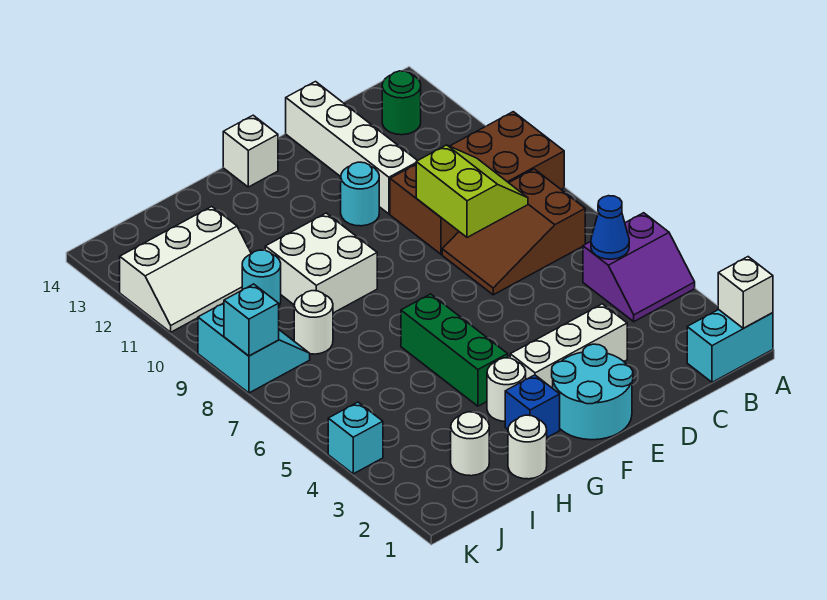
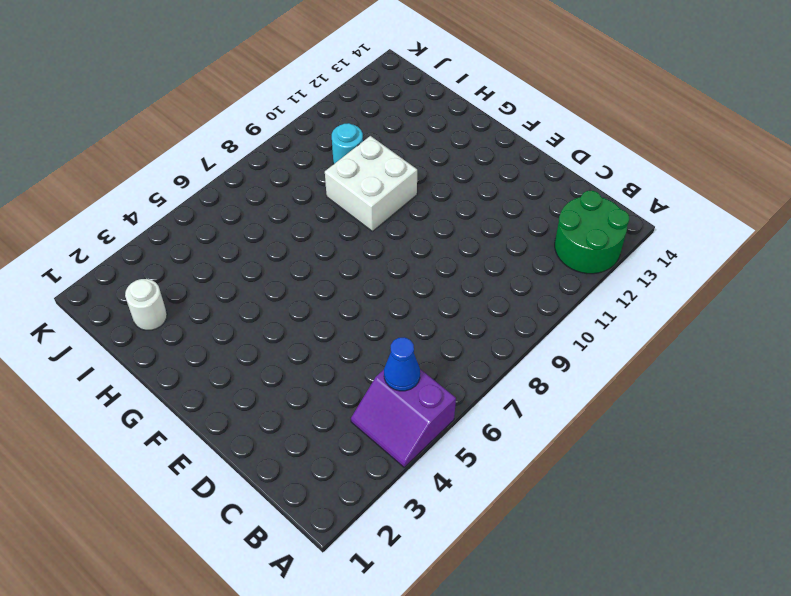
green round brick A12:B13 level 1 -> green round brick B13 level 1
none -> cyan brick A1:B1 level 1
none -> brown brick A9:D10 level 1
none -> brown slope B7:D8 level 1 top B

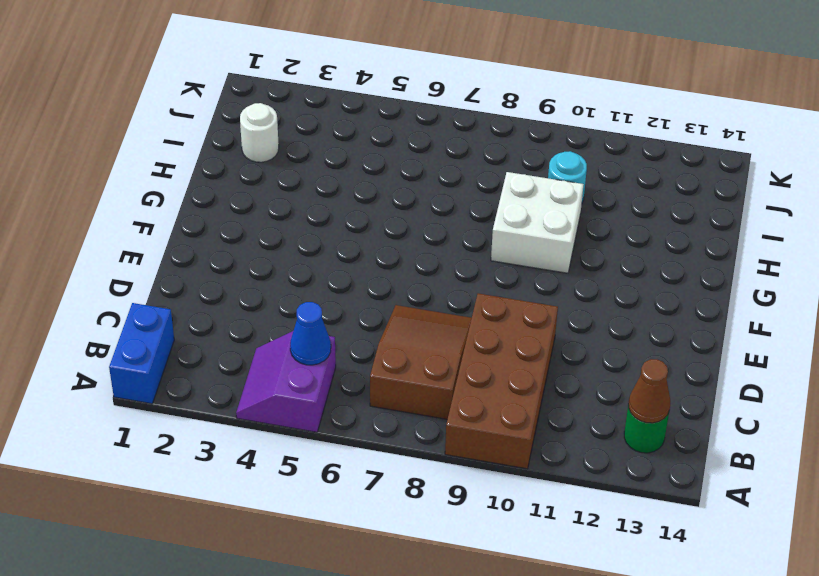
blue brick A1:B1 level 1 -> cyan brick A1:B1 level 1
brown cone B13 level 2 -> none
none -> white brick D3:F3 level 1
none -> white brick D11:D14 level 1
none -> cyan round brick E1:F2 level 1

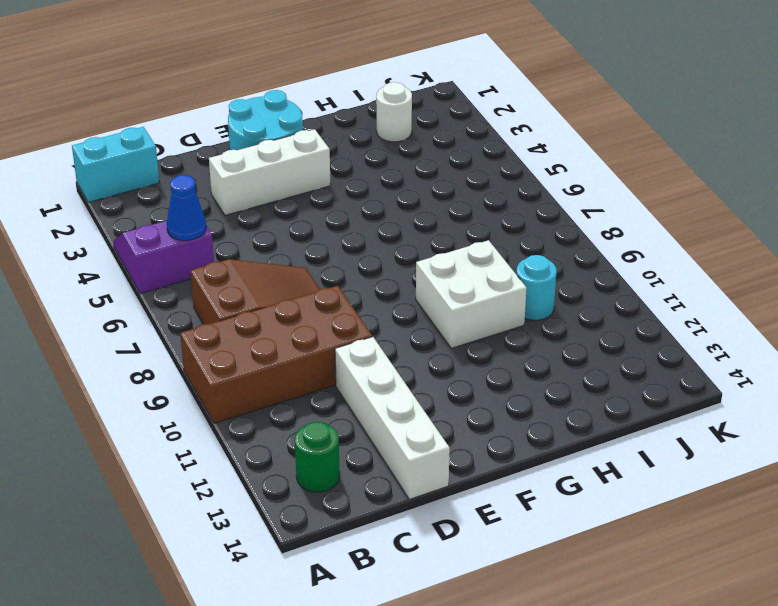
none -> cyan round brick E11 level 1
none -> white brick F14 level 1
none -> blue brick G2 level 1

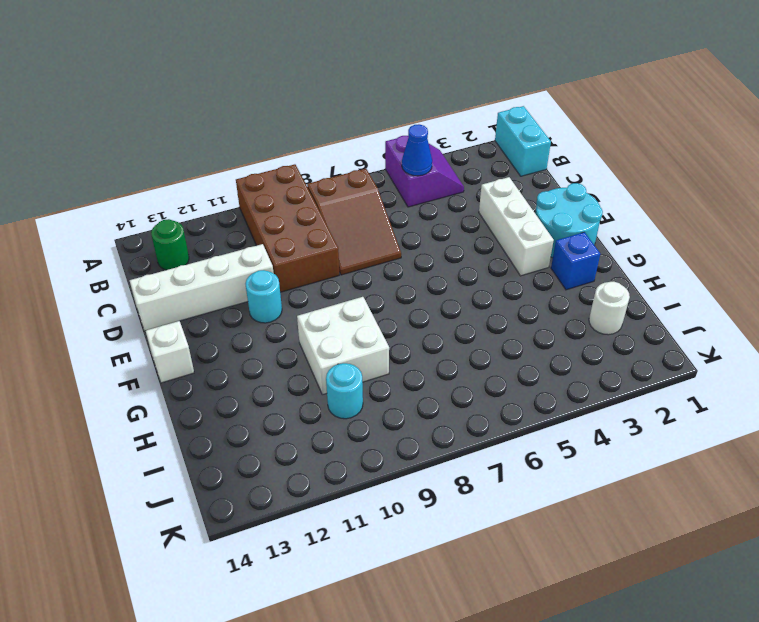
none -> white round brick G3 level 1
none -> green brick G4:G6 level 1
none -> white round brick H1 level 1

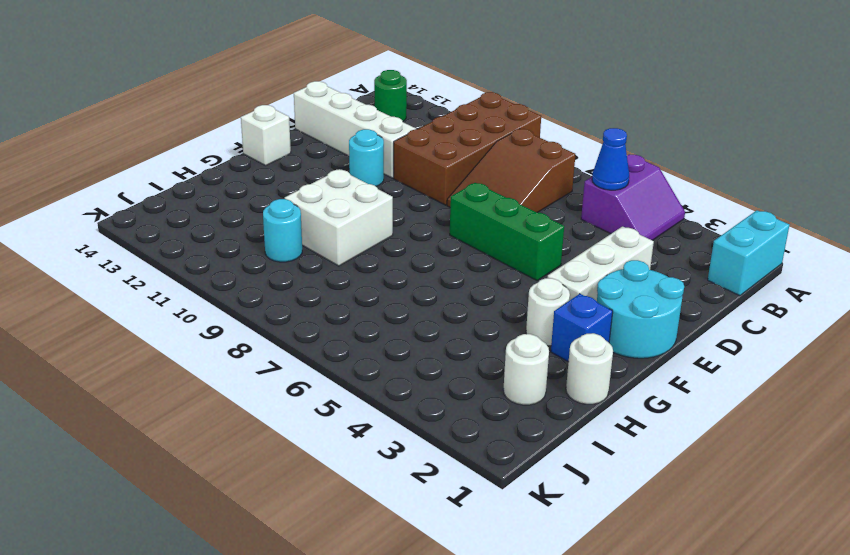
green brick E5:E7 level 1 -> green brick G4:G6 level 1
none -> white round brick I8 level 1
none -> white slope I11:K12 level 1 top 12
none -> cyan slope J8:K9 level 1 top K

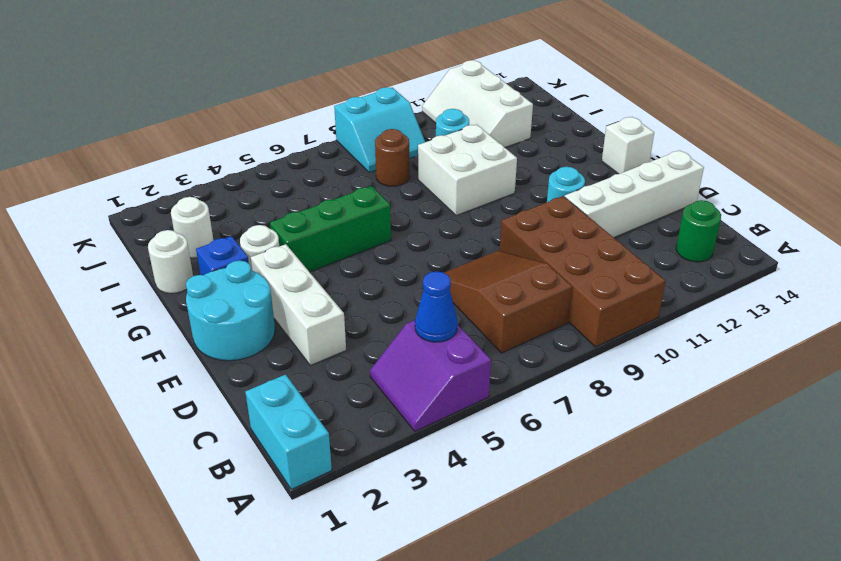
brown round brick I8 level 1 -> white round brick I8 level 1
none -> cyan brick K4 level 1
none -> white brick A1 level 2
none -> lime slope C8:D9 level 2 top D

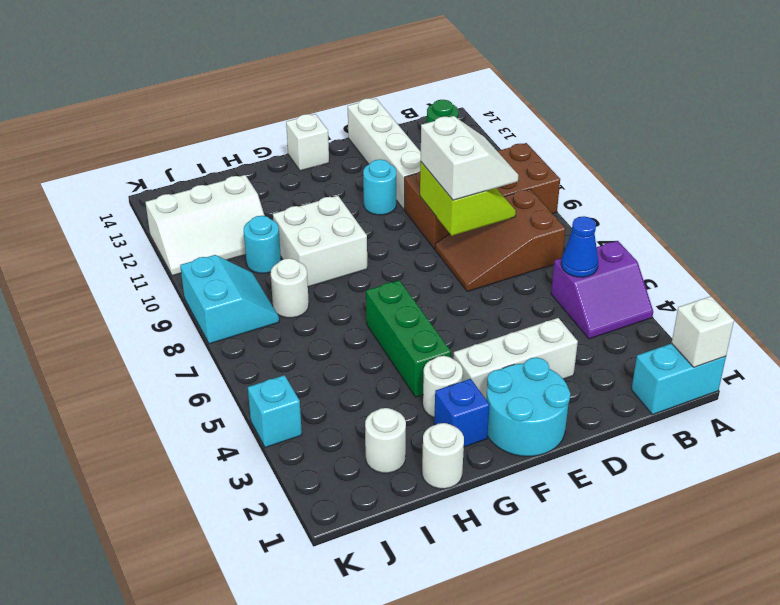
white slope C8:D9 level 3 top D -> none
none -> cyan brick K8 level 2

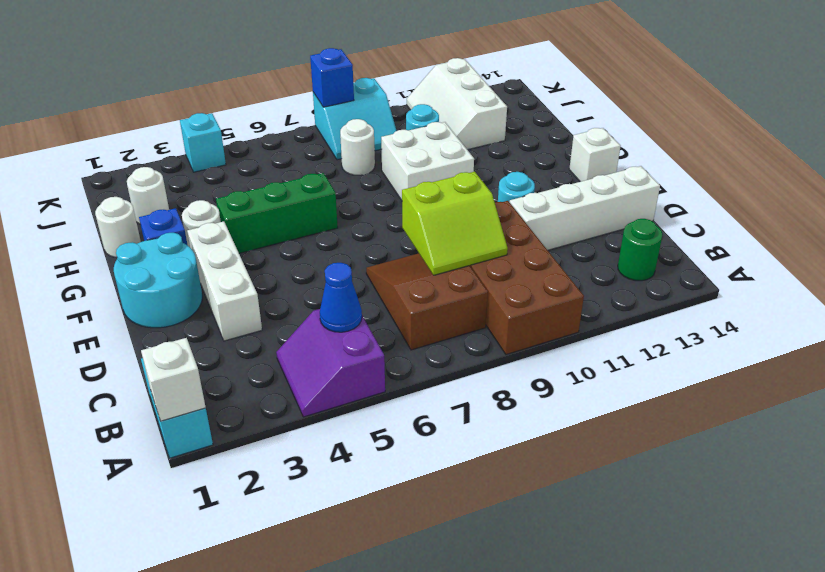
blue brick K8 level 2 -> cyan brick K8 level 2

